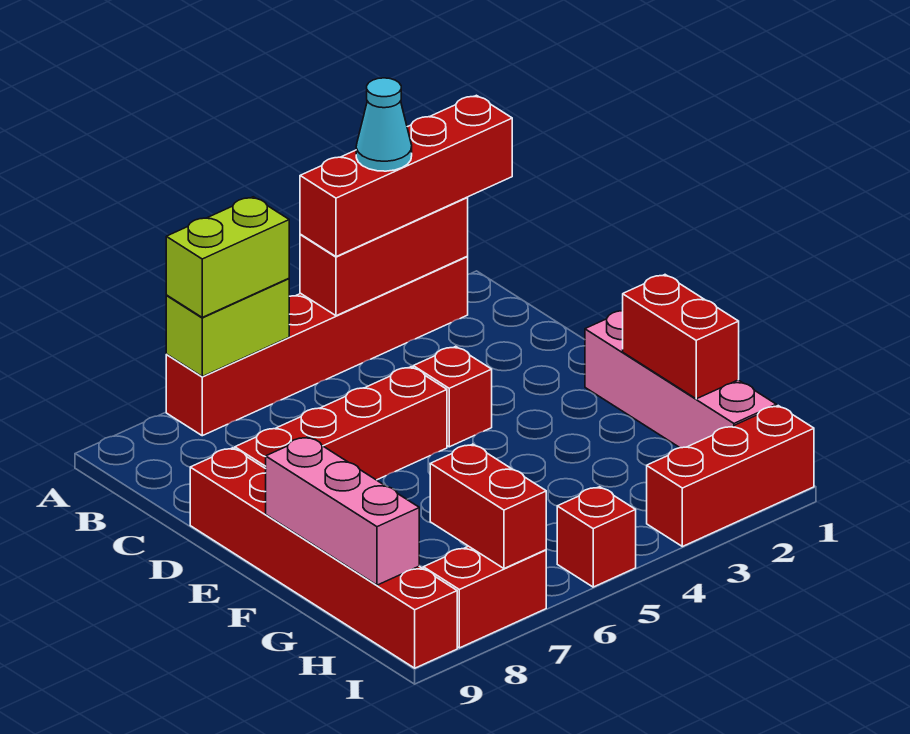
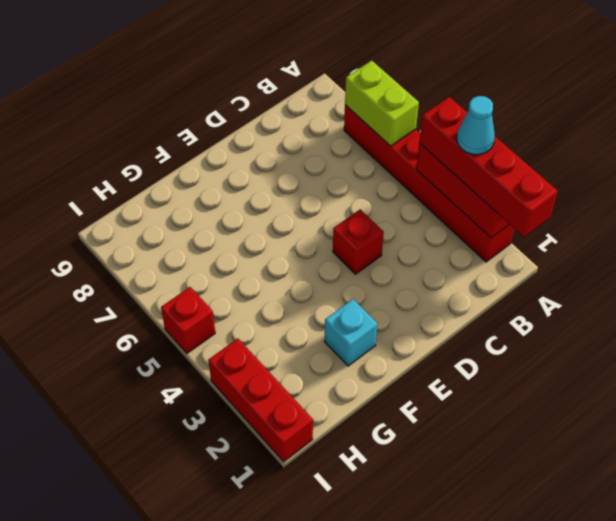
cyan brick F2 level 1 -> none
none -> red brick D5:D8 level 1
none -> red brick D9:I9 level 1
none -> pink brick E1:H1 level 1

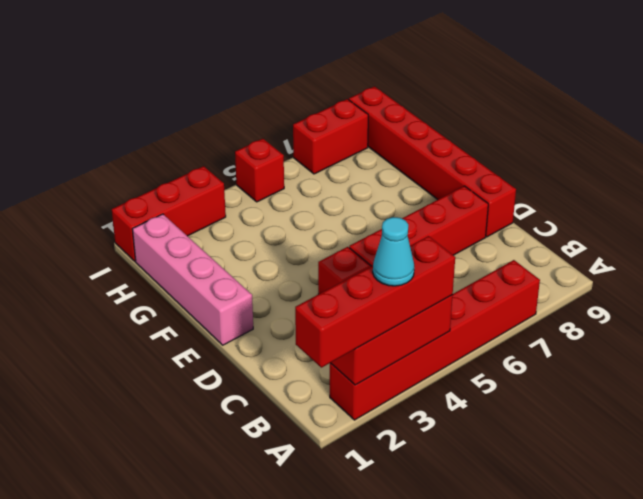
none -> lime brick A6:A7 level 2
none -> red brick F1:G1 level 2
none -> pink brick F9:H9 level 2

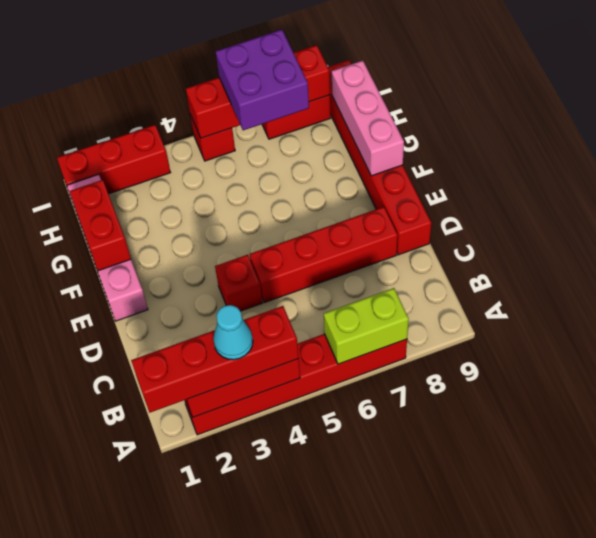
purple brick H6:I7 level 3 -> none
red brick I5:I8 level 2 -> red brick H7:I7 level 2
none -> lime brick A6:A7 level 3

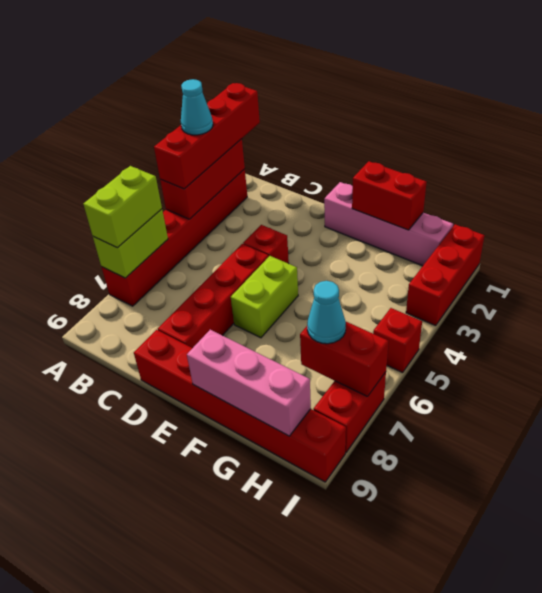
lime brick E5:E6 level 1 -> none
cyan cone H7 level 3 -> none

